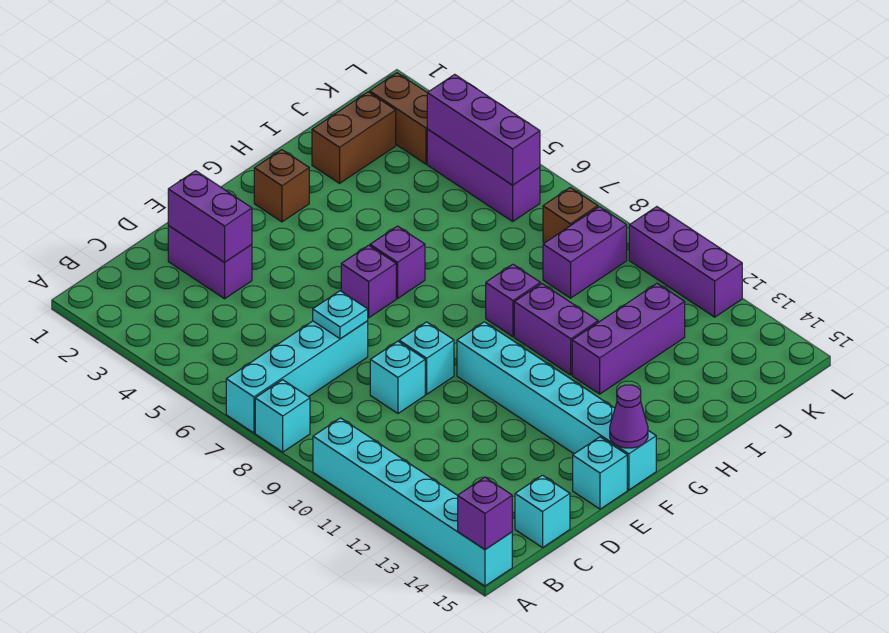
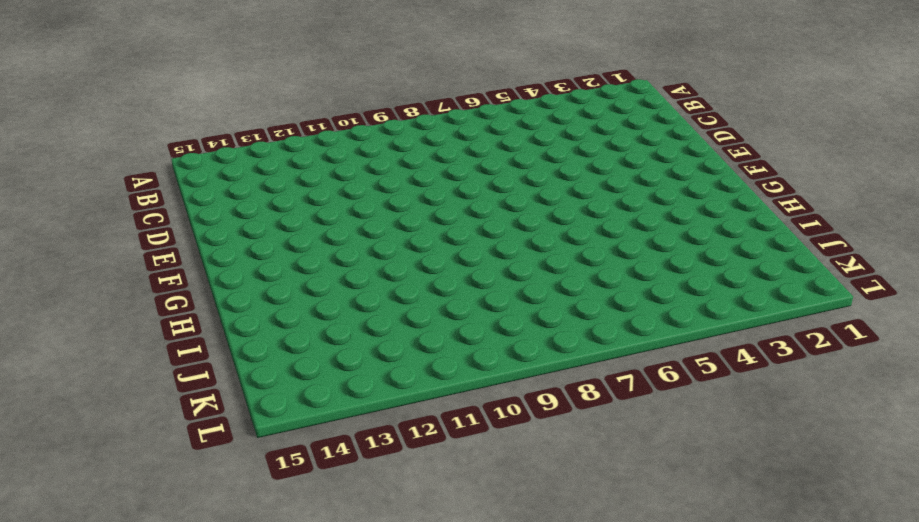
none -> cyan brick A7:D7 level 1
none -> cyan brick A8 level 1
none -> cyan brick A10:A15 level 1

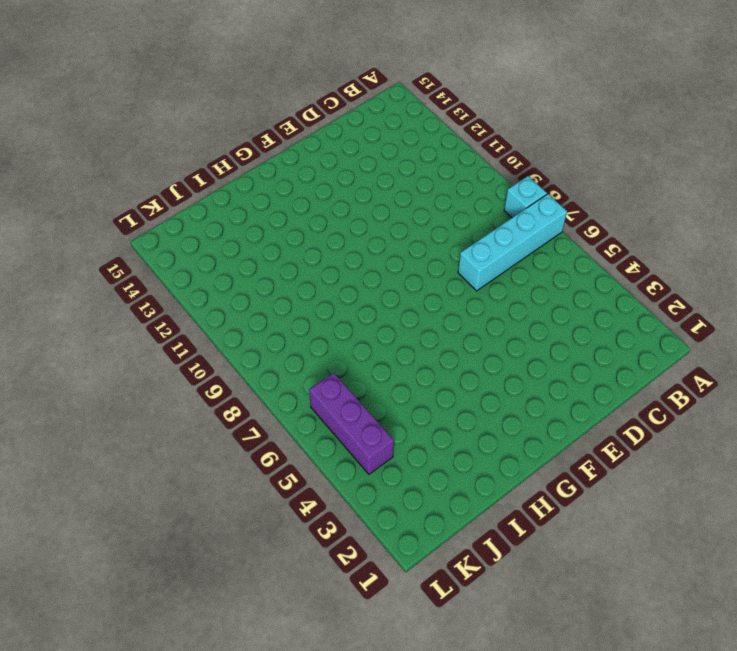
none -> cyan brick A10:A15 level 1
none -> cyan brick C15 level 1
none -> purple brick D2:D3 level 1

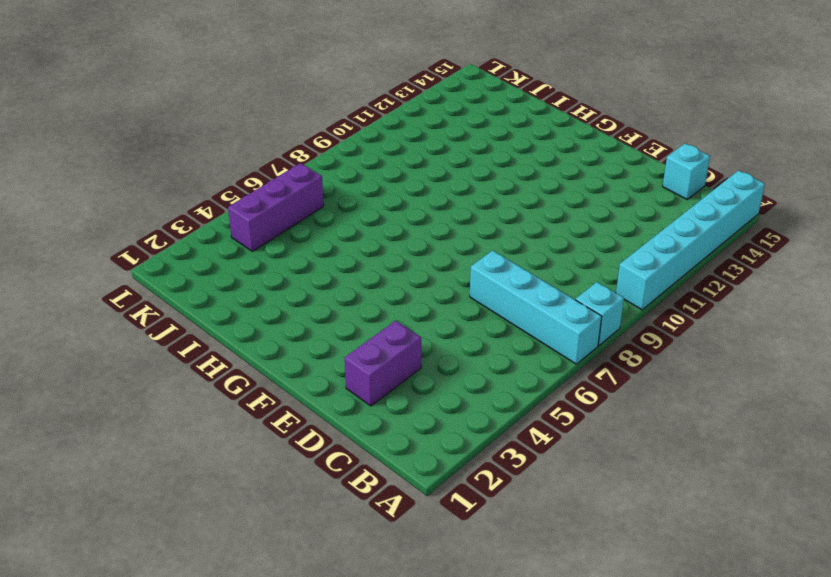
none -> cyan brick D9 level 1
none -> cyan brick E9 level 1
none -> cyan brick E15 level 1

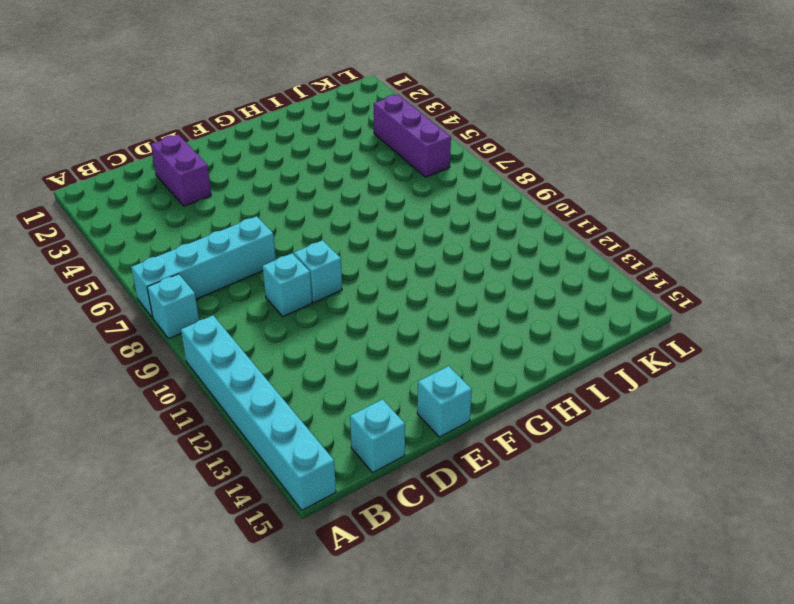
none -> purple brick F6 level 1
none -> cyan brick F10:F15 level 1
none -> brown brick G2 level 1

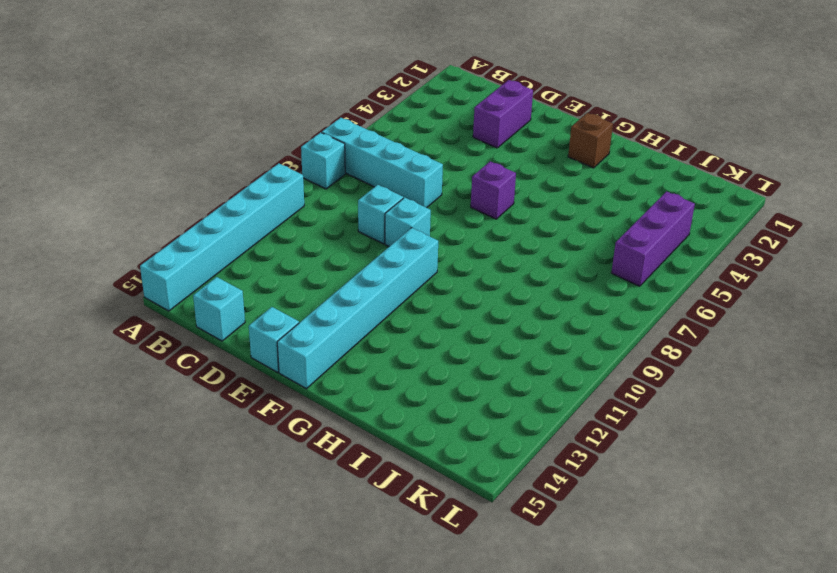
none -> purple brick G6 level 1
none -> purple brick H9 level 1
none -> purple brick H10:H11 level 1

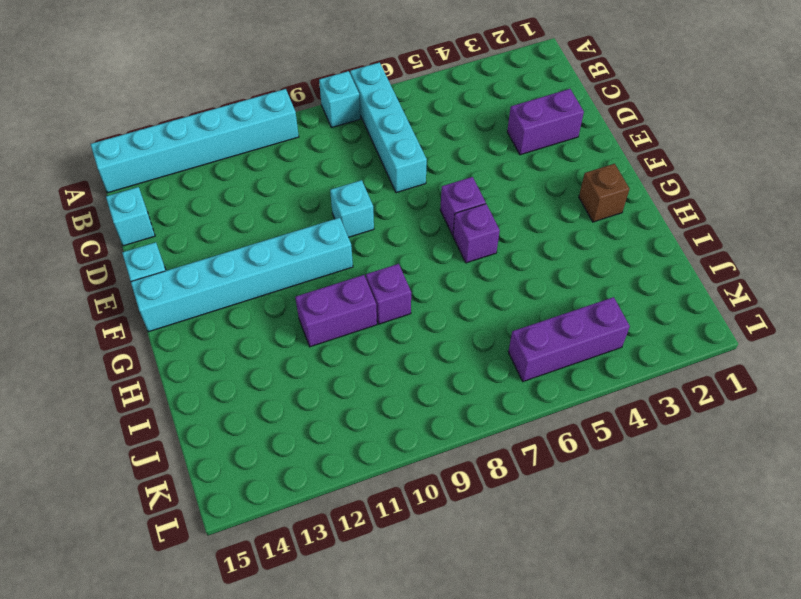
none -> cyan brick D9 level 1
none -> purple brick H12:J12 level 1
none -> brown brick I2:J2 level 1

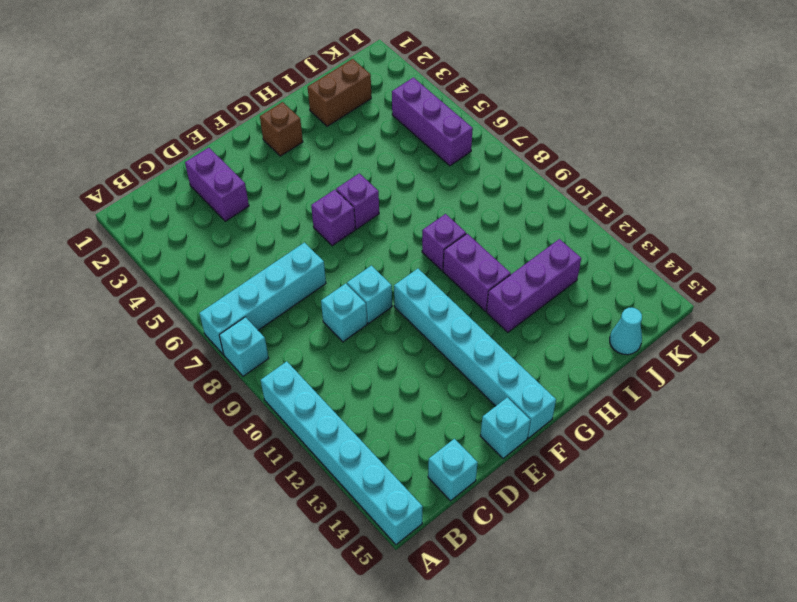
cyan cone J15 level 1 -> none
none -> purple brick J9:K9 level 1
none -> brown brick K2:K3 level 1
none -> brown brick K8 level 1

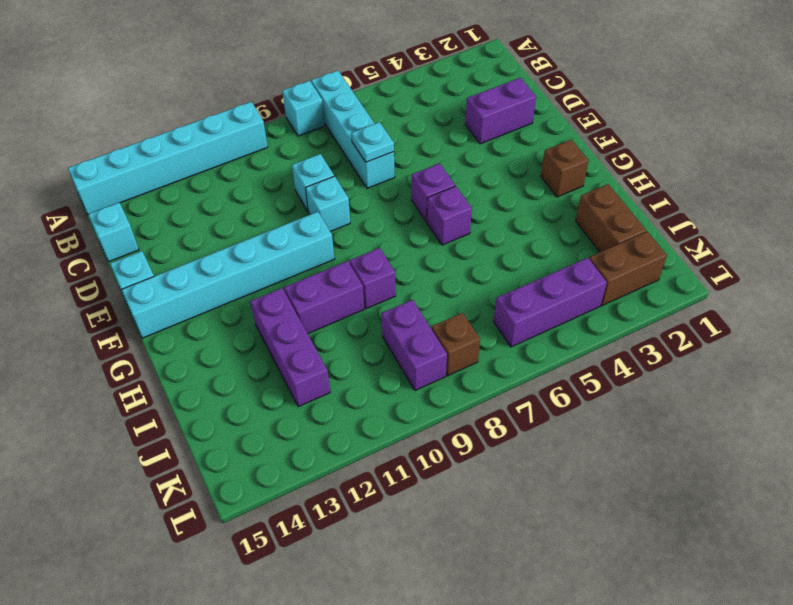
none -> purple brick L10:L12 level 1
none -> purple brick A15 level 2
none -> purple brick D2:D3 level 2

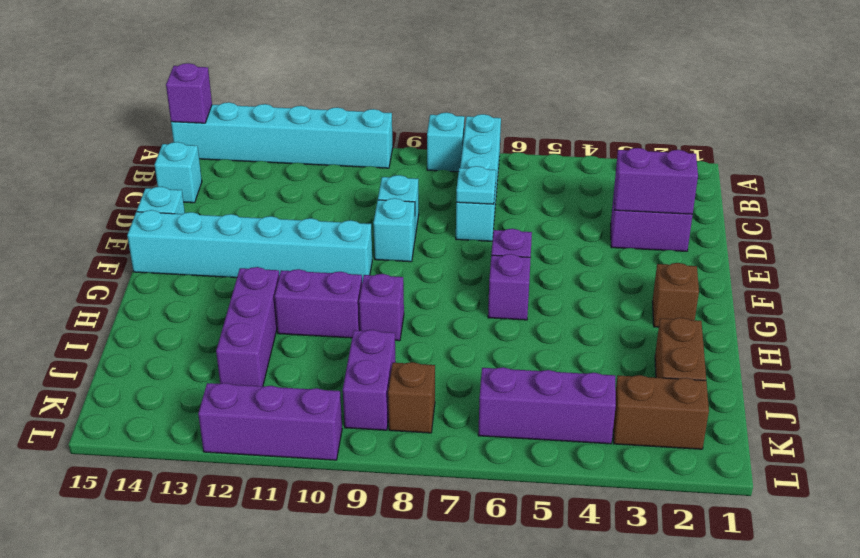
none -> purple cone F15 level 2
none -> purple brick K4:K6 level 2

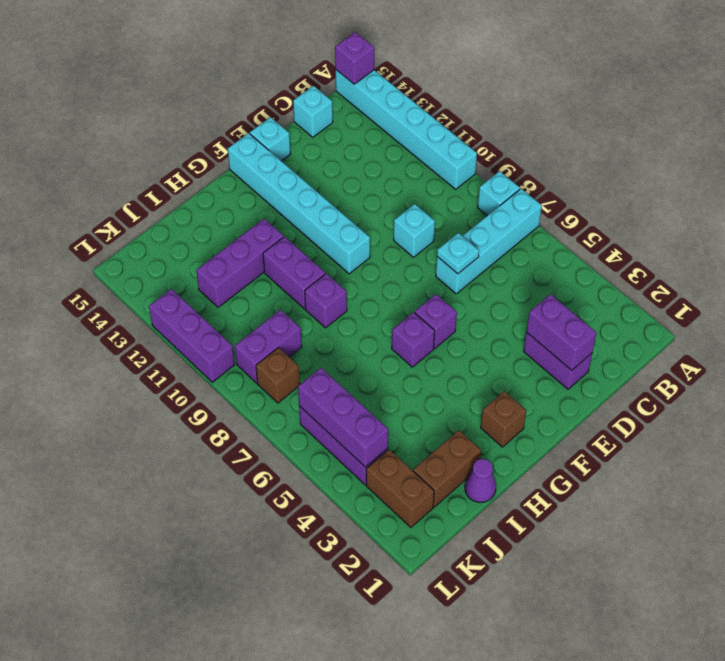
purple cone I1 level 1 -> purple cone F15 level 2
none -> cyan brick E9 level 1

